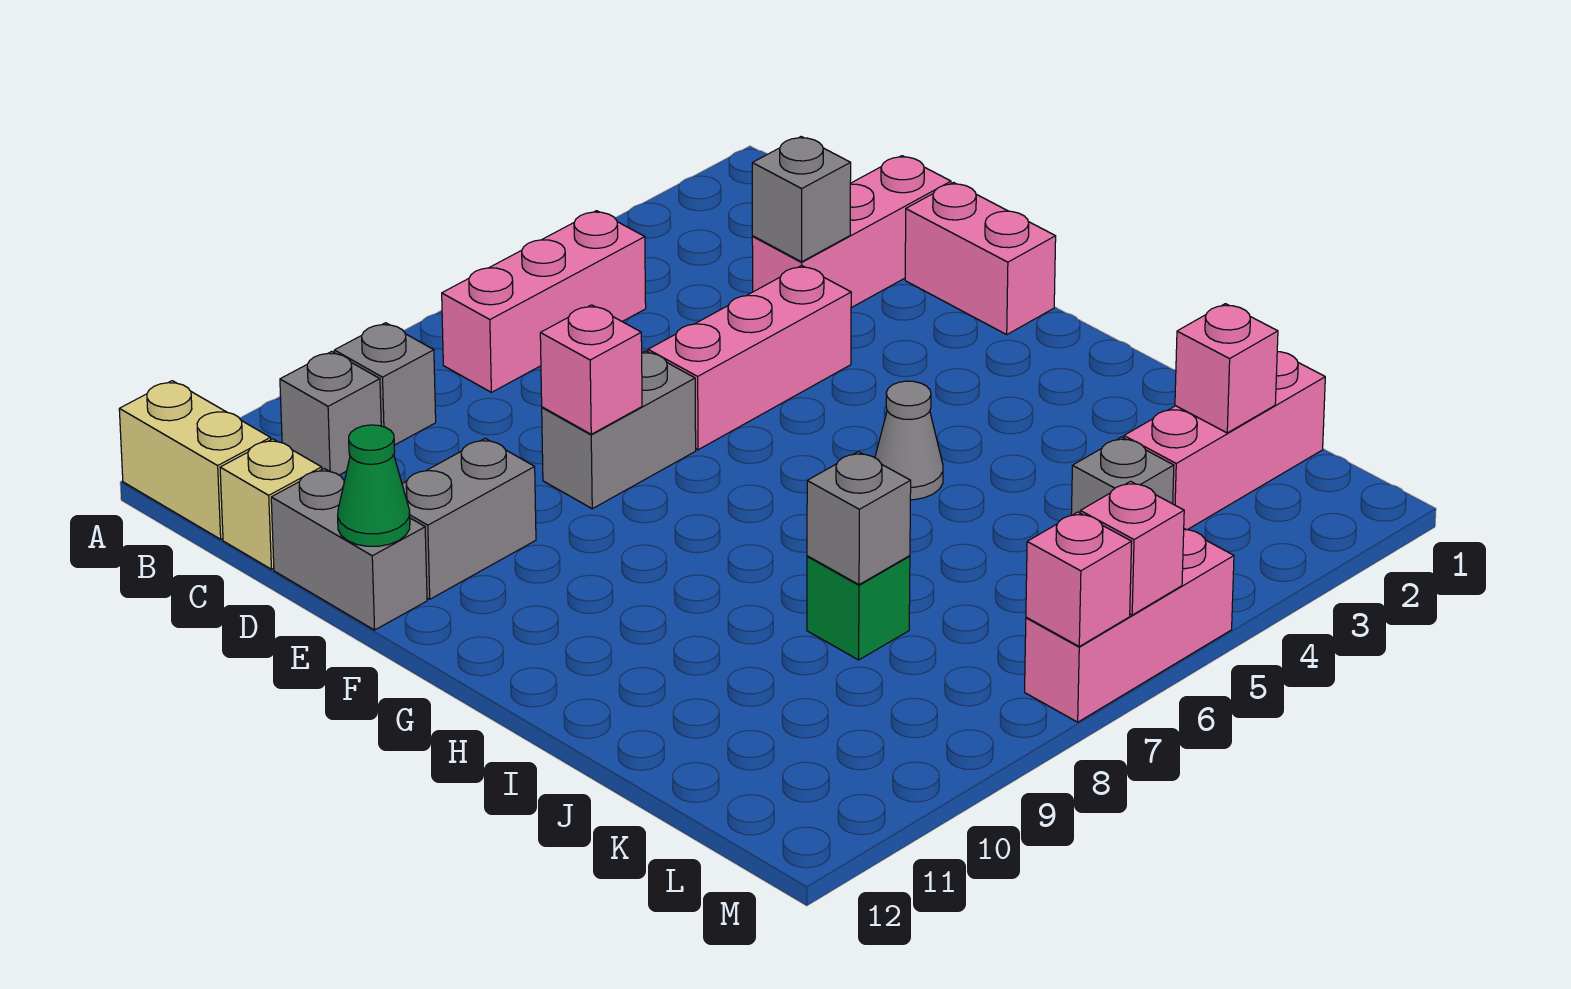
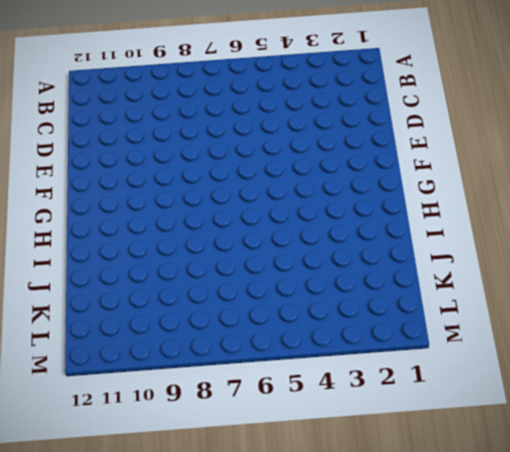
none -> tan brick A12:B12 level 1
none -> pink brick B5:B7 level 1
none -> grey brick B9 level 1

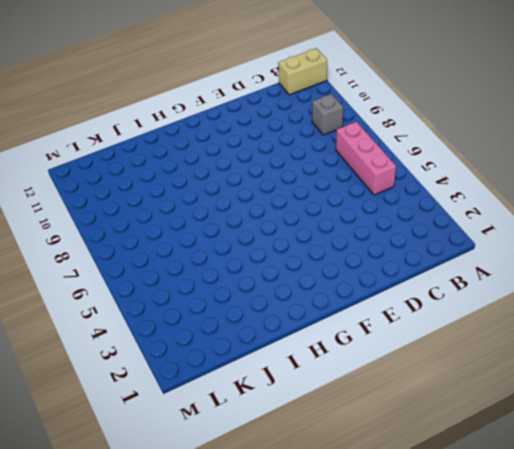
none -> grey brick B10 level 1
none -> tan brick C12 level 1
none -> pink brick D1:D3 level 1

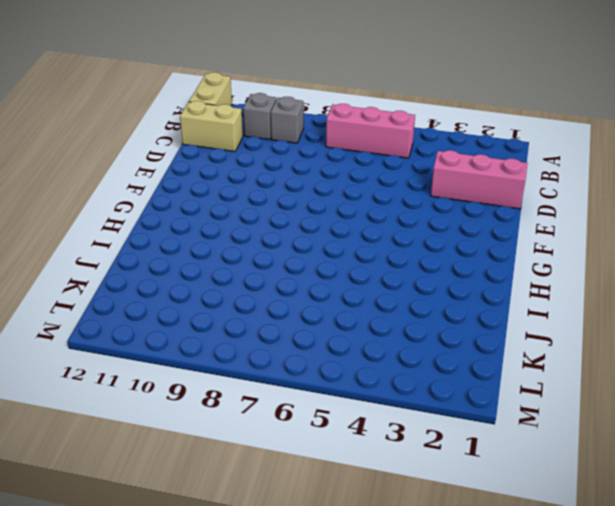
tan brick C11:C12 level 1 -> tan brick C12 level 1
none -> grey brick D12:E12 level 1
none -> pink brick E1:F1 level 1
none -> pink brick E4:E6 level 1

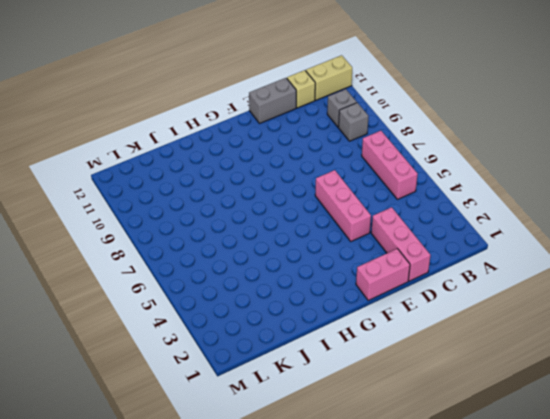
none -> grey brick E7:E8 level 1
none -> grey brick E10:E11 level 1
none -> grey cone H5 level 1

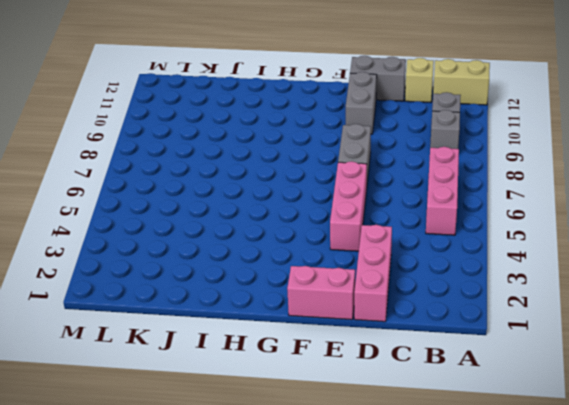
none -> grey cone H5 level 1
none -> green brick J8 level 1
none -> pink brick K1:K3 level 1

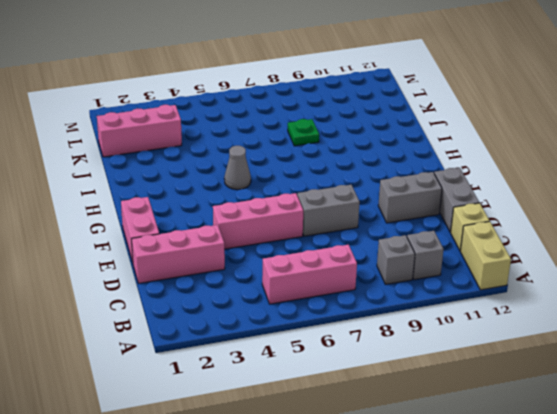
green plate J8 level 1 -> green brick J8 level 1
none -> grey brick K4 level 1
none -> pink brick M5:M7 level 1
none -> grey brick D3 level 2

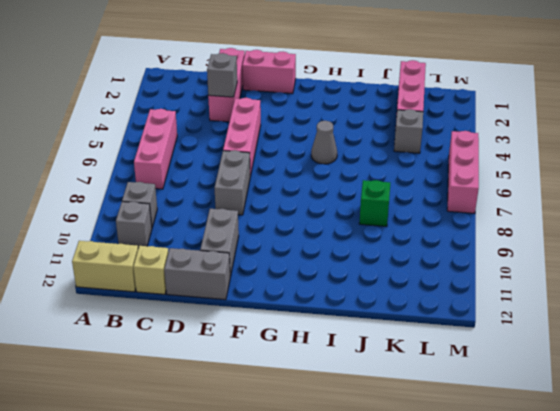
none -> pink brick E8 level 2
none -> green cone E12 level 2
none -> grey brick J8 level 2

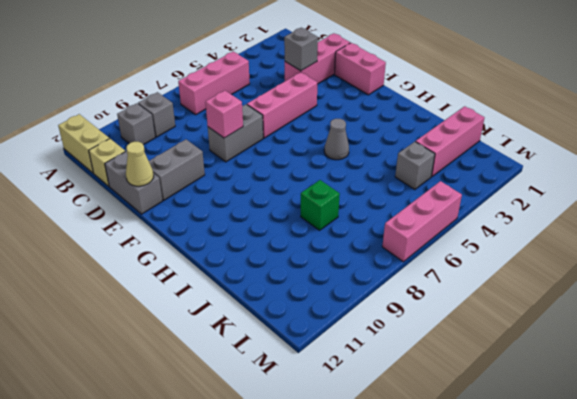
tan cone E12 level 2 -> green cone E12 level 2
none -> grey brick J8 level 2
none -> pink brick K2 level 2
none -> pink brick M6 level 2

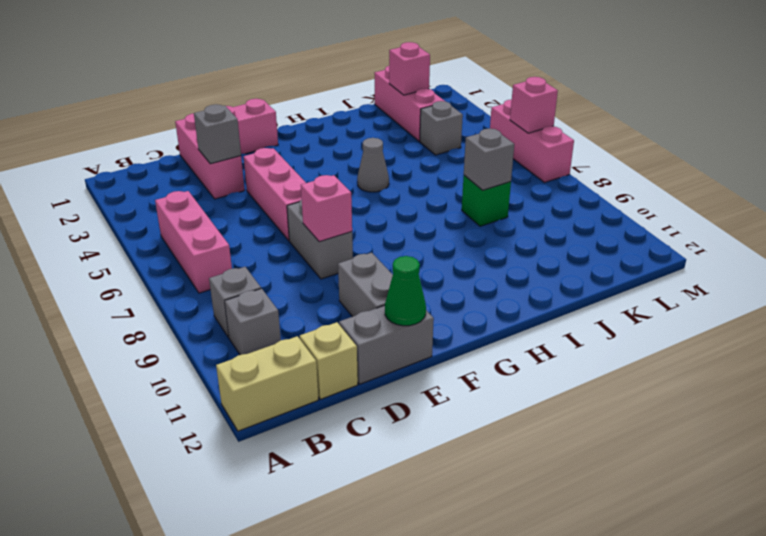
none -> pink brick M7 level 2

